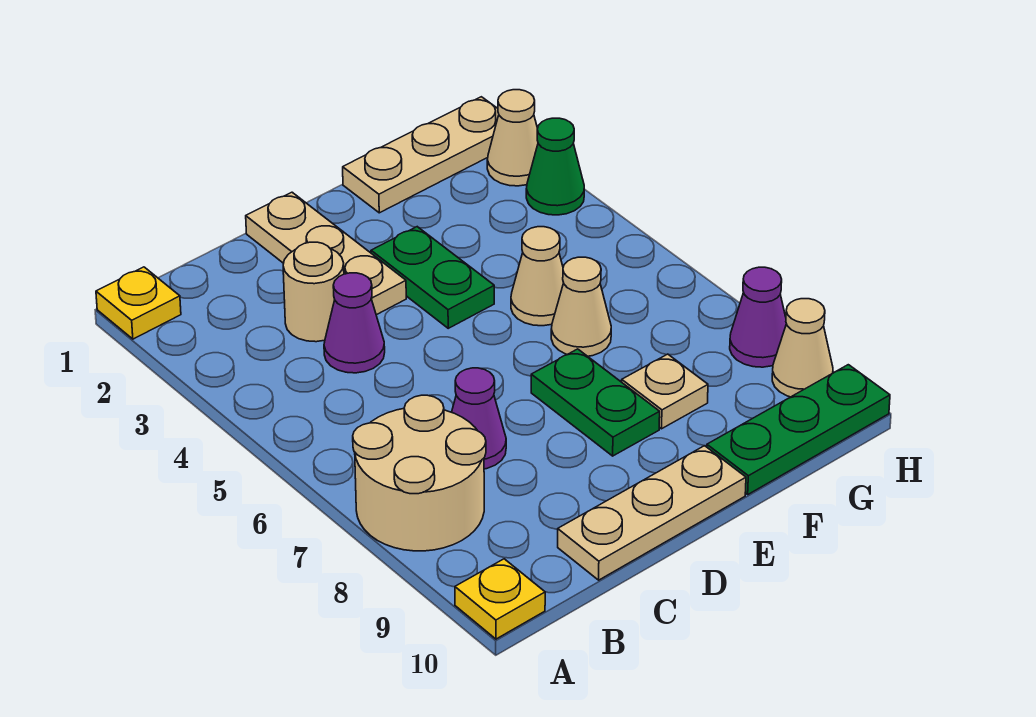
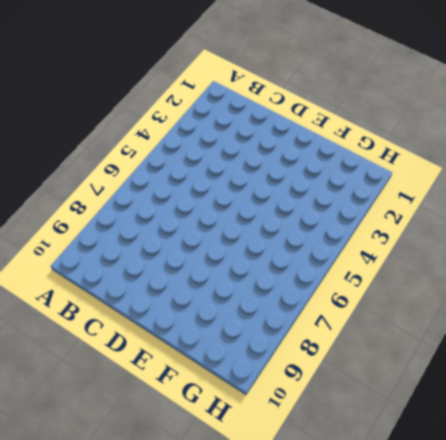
none -> yellow plate A1 level 1
none -> tan round brick A7:B8 level 1
none -> yellow plate A10 level 1

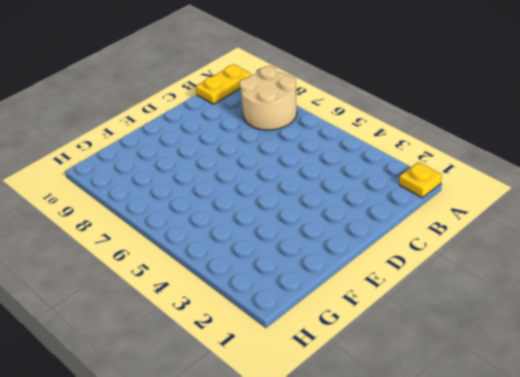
yellow plate A10:B10 level 1 -> yellow plate A10 level 1
none -> tan round brick C3 level 1
none -> purple cone C4 level 1
none -> purple cone C7 level 1

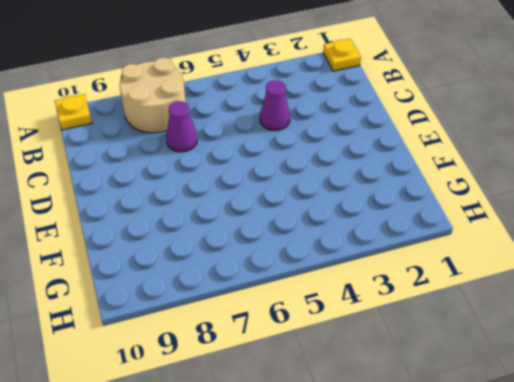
none -> tan round brick C3 level 1
none -> tan plate C10:E10 level 1
none -> tan plate D1:D3 level 1

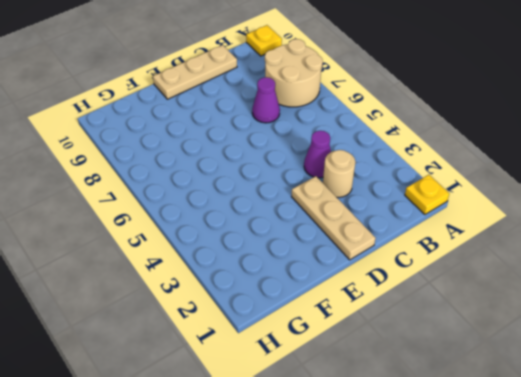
none -> green plate E3:E4 level 1
none -> green plate E7:E8 level 1
none -> tan plate F1:H1 level 1

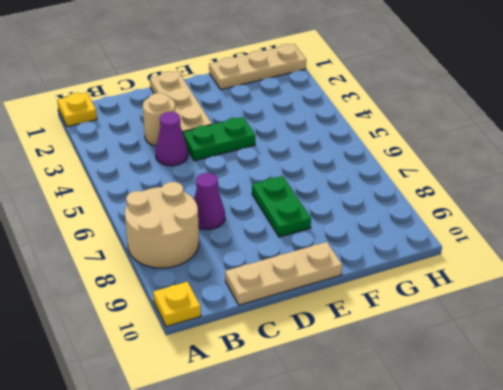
green plate D4:E4 level 1 -> green plate E3:E4 level 1
none -> tan cone F5 level 1
none -> tan cone F6 level 1
none -> tan plate F8 level 1

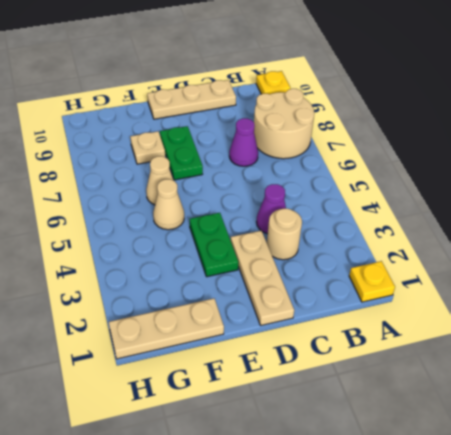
none -> green plate F10:H10 level 1
none -> tan cone H2 level 1
none -> green cone H3 level 1

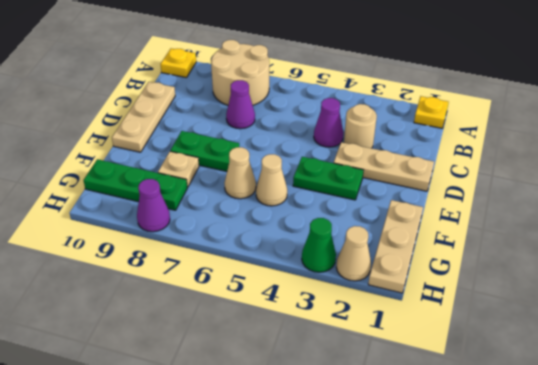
green plate G8:G10 level 1 -> green plate F10:H10 level 1
none -> tan cone H9 level 1

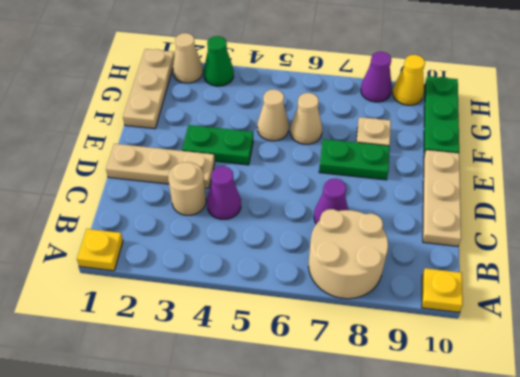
yellow cone H9 level 1 -> tan cone H9 level 1

